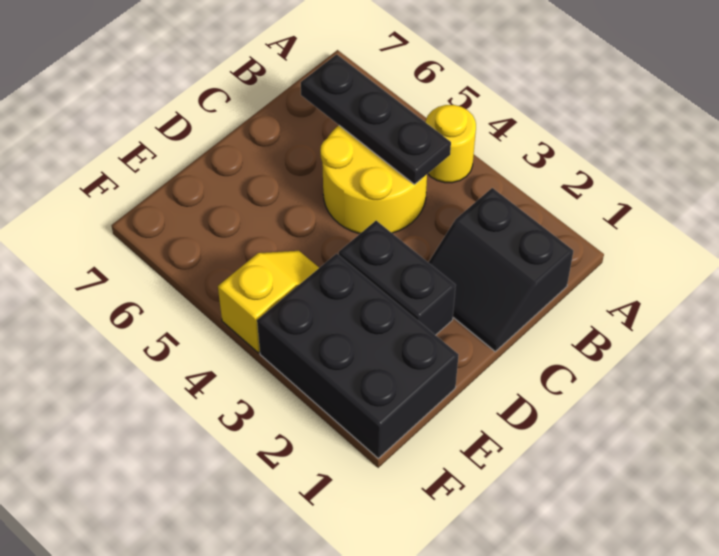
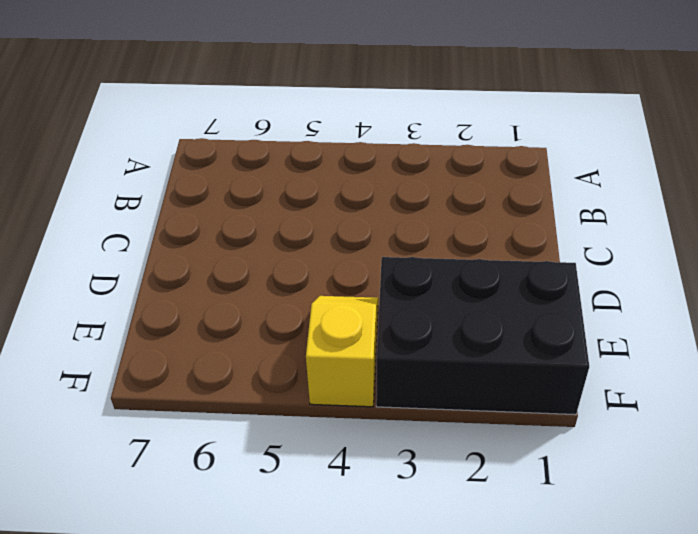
none -> yellow round brick A4 level 1
none -> black slope B1:C2 level 1 top B

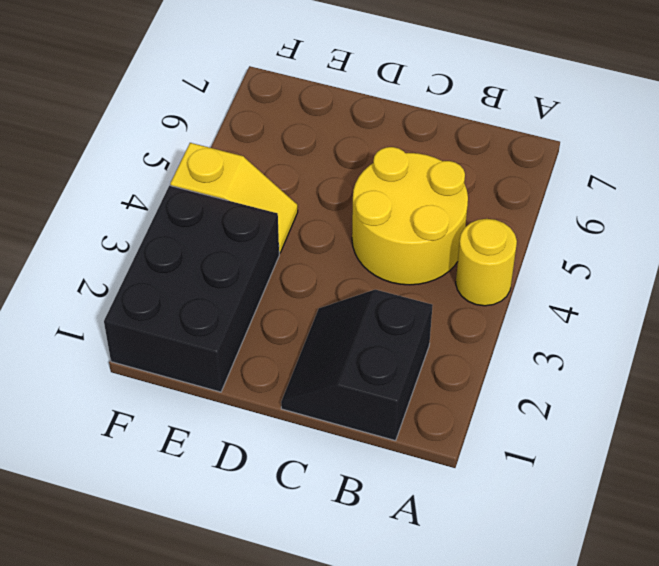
none -> black brick D2:D3 level 1
none -> black plate B4:B6 level 2

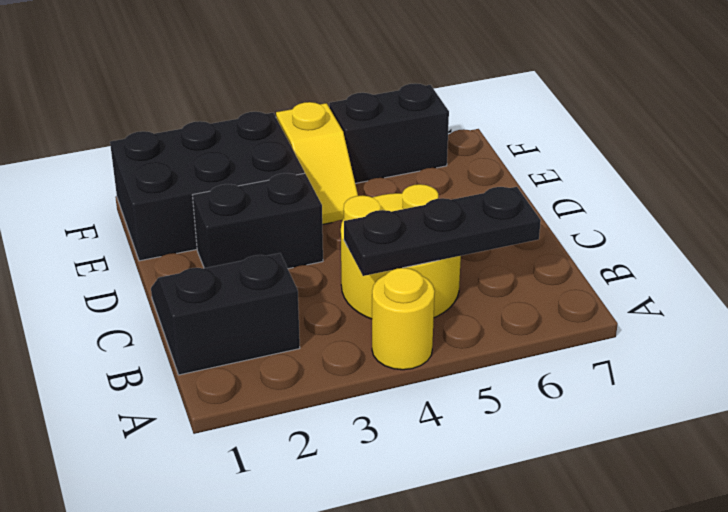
black brick F5:F6 level 1 -> none

